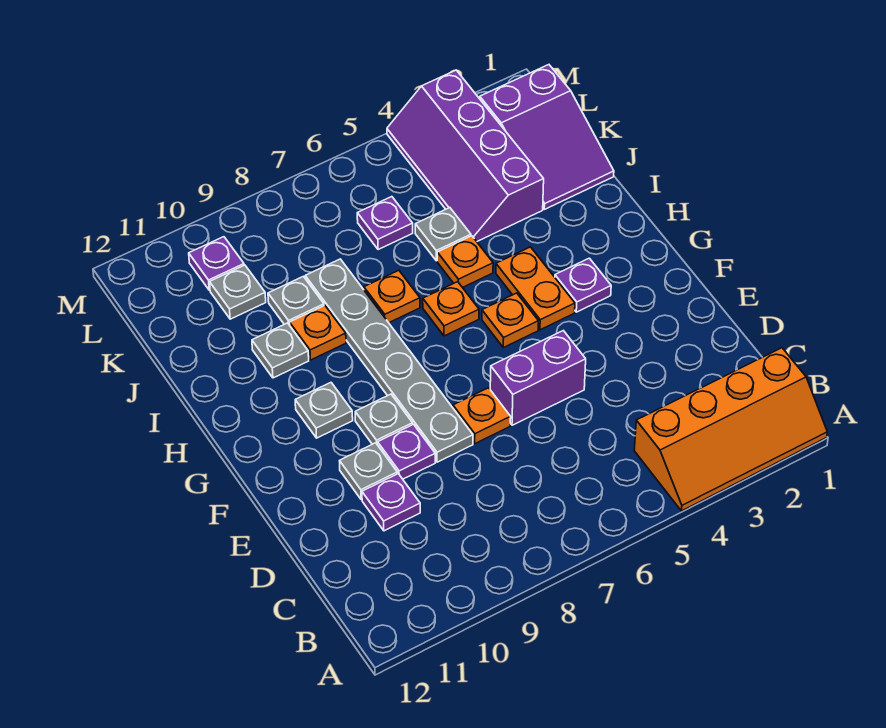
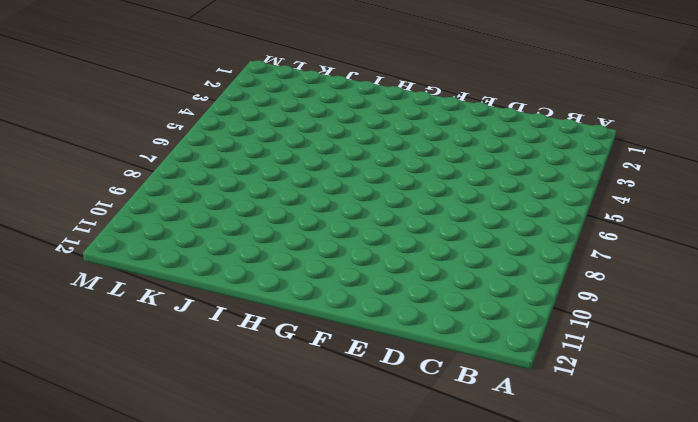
none -> orange slope A1:B4 level 1 top B
none -> purple plate D10 level 1
none -> purple brick E5:E6 level 1

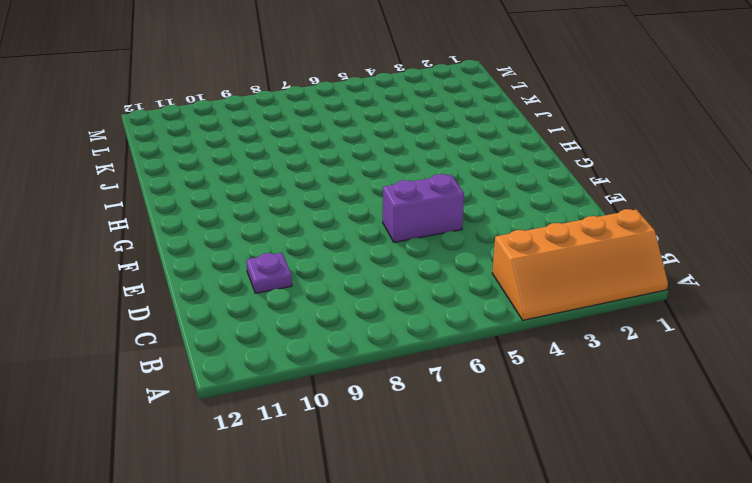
none -> orange plate E7 level 1
none -> grey plate E8:J8 level 1
none -> purple plate E9 level 1

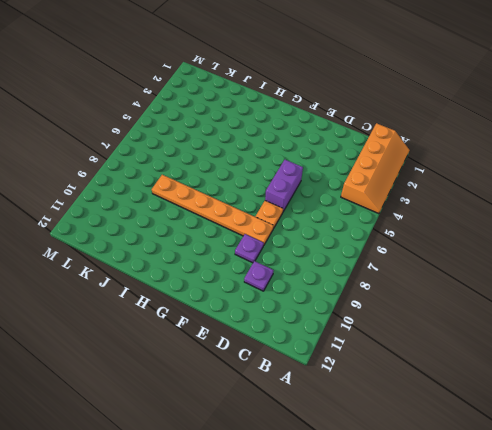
orange plate E8:J8 level 1 -> grey plate E8:J8 level 1
none -> grey plate E10 level 1
none -> grey plate F9 level 1
none -> purple plate G3 level 1

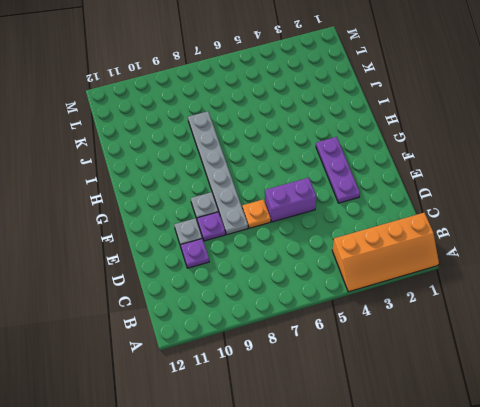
purple plate E3:G3 level 1 -> purple plate G3 level 1
none -> orange plate G4:H4 level 1
none -> orange plate G5 level 1
none -> grey plate G10 level 1

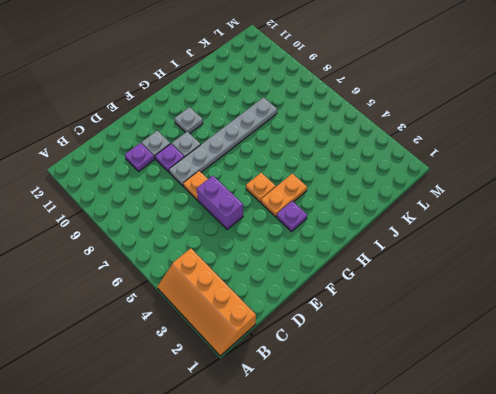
none -> orange plate H6 level 1
none -> orange plate I5 level 1
none -> orange plate I7 level 1

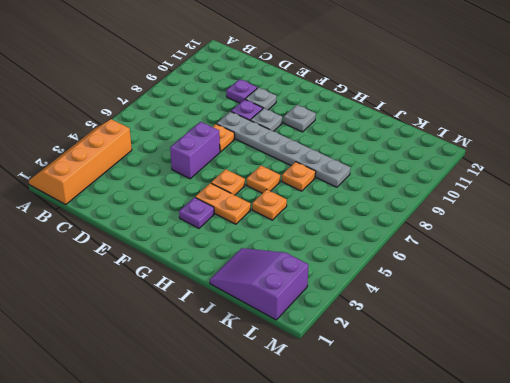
none -> orange plate I9 level 1
none -> grey plate I10 level 1
none -> purple slope J3:M4 level 1 top 3

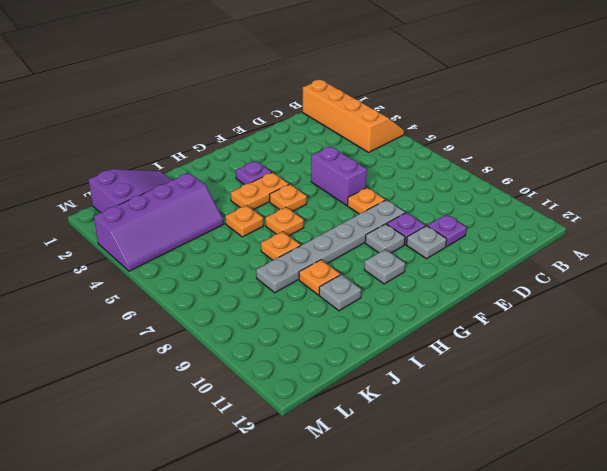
none -> grey plate J5 level 1
none -> grey plate J9 level 1
none -> purple plate K6 level 1

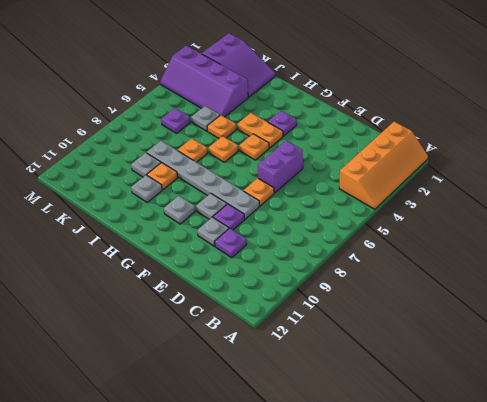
none -> grey plate K10 level 1
none -> purple plate L10 level 1

